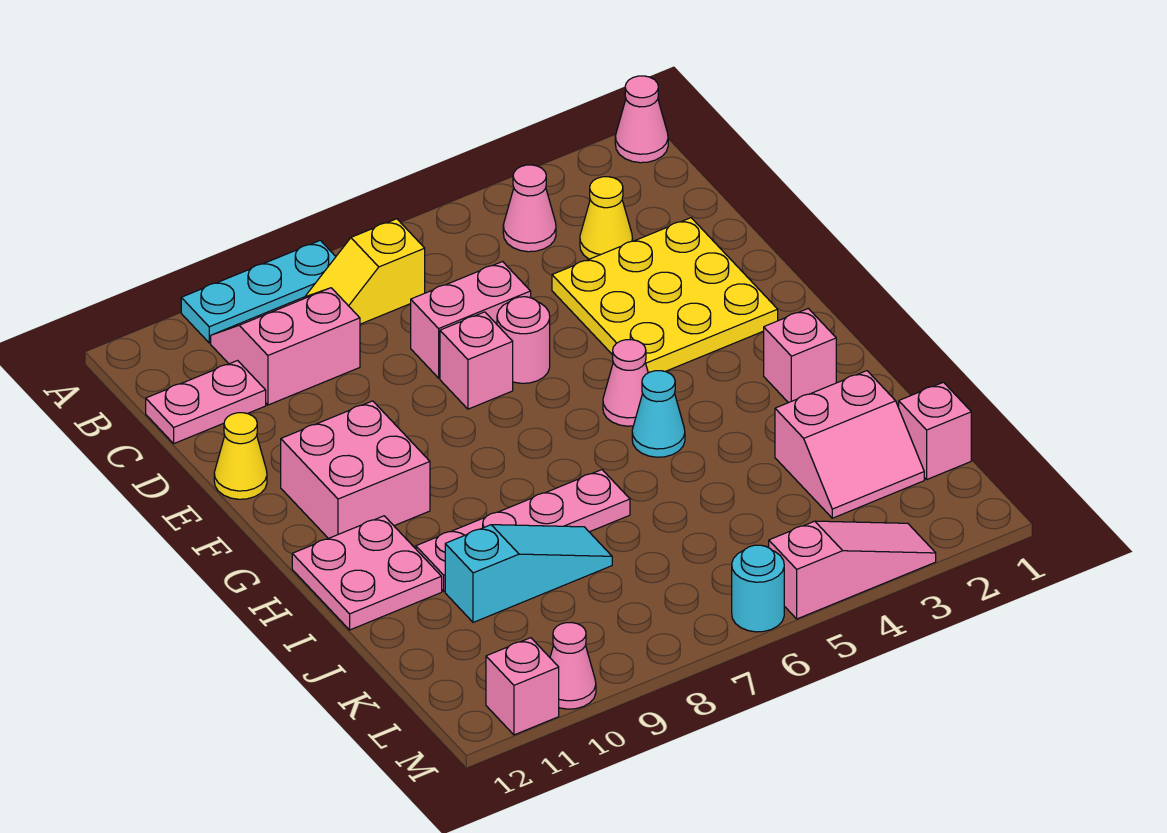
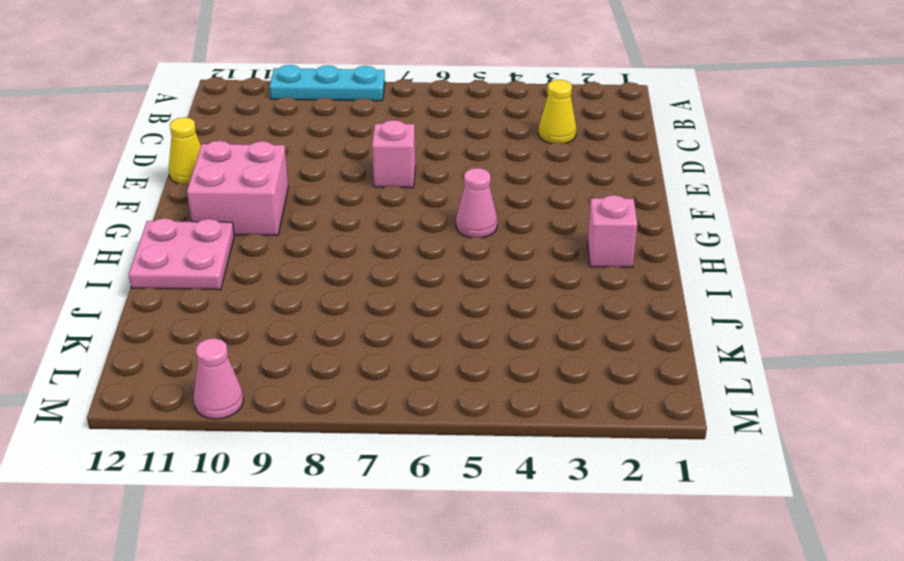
none -> pink cone A1 level 1
none -> pink cone B4 level 1
none -> yellow slope B7:B8 level 1 top 7

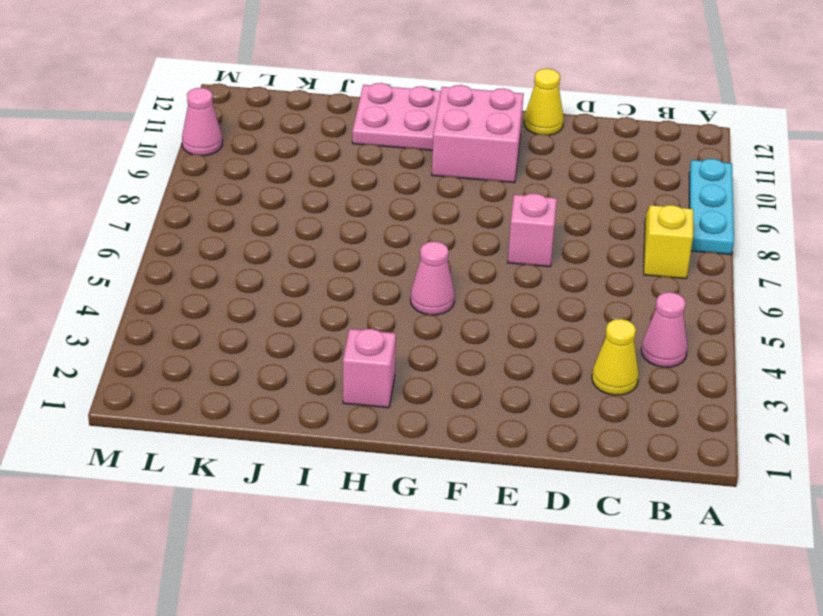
none -> pink cone A1 level 1
none -> pink slope B9:C10 level 1 top C
none -> pink plate C11:C12 level 1

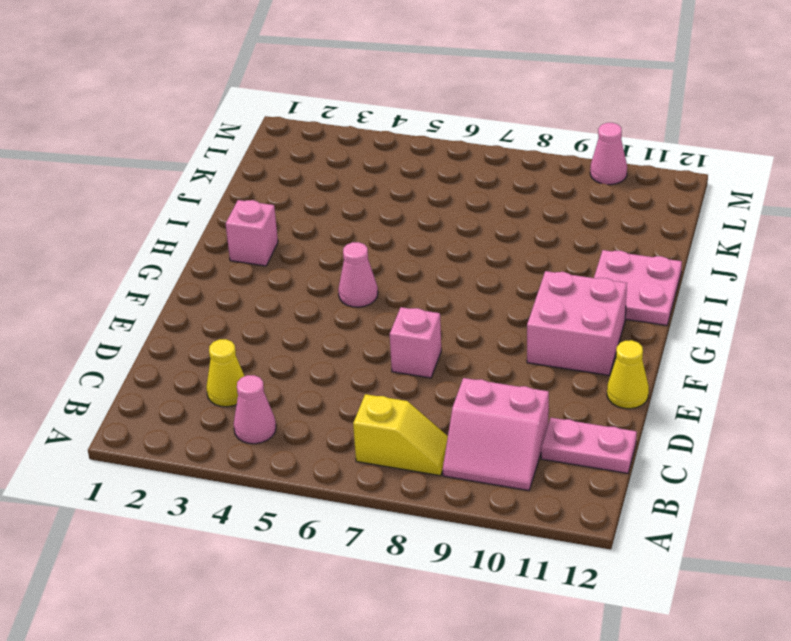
none -> pink cone A1 level 1
none -> cyan plate A8:A10 level 1
none -> yellow plate D2:F4 level 1

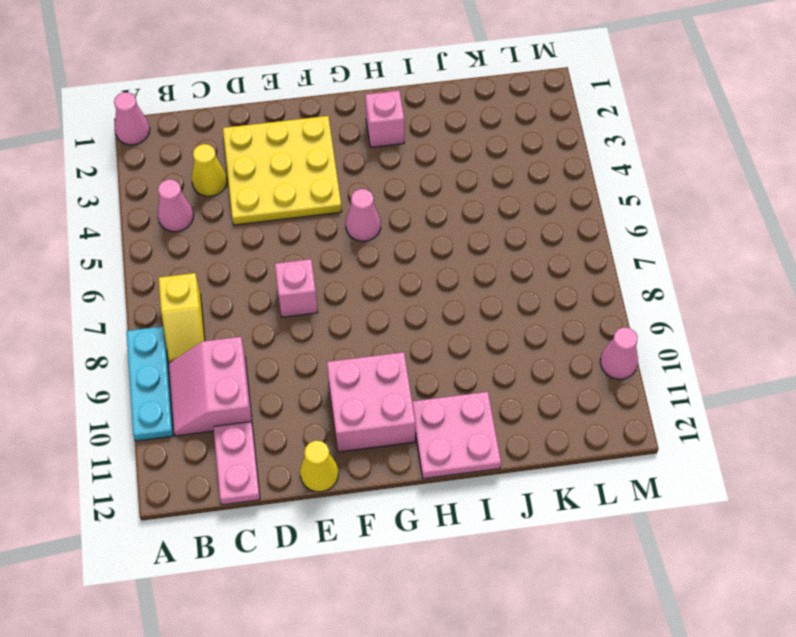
none -> pink brick D6:D7 level 1
none -> pink round brick E6 level 1
none -> cyan cone H5 level 1

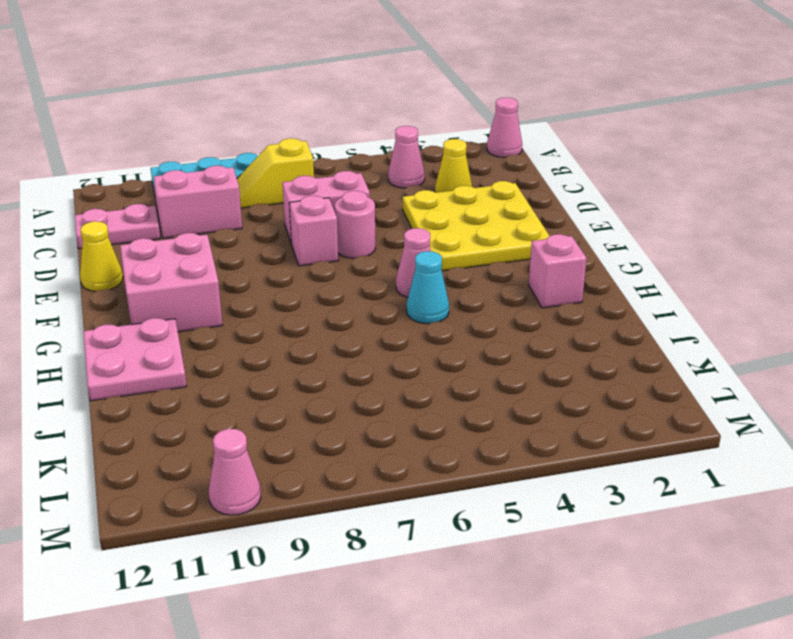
none -> pink plate I7:I10 level 1
none -> pink slope J2:K3 level 1 top J
none -> cyan slope J8:J10 level 1 top 10

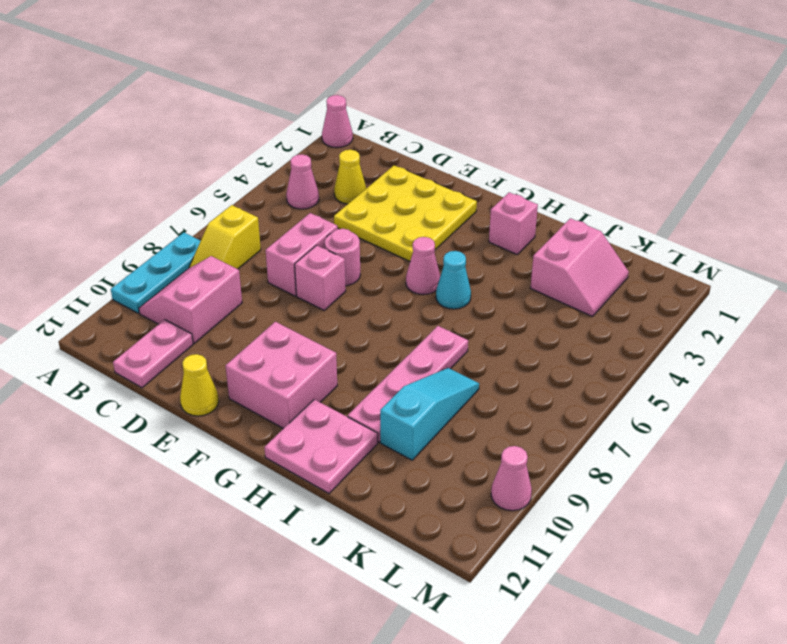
none -> pink brick K1 level 1
none -> pink slope M3:M5 level 1 top 5
none -> cyan round brick M6 level 1

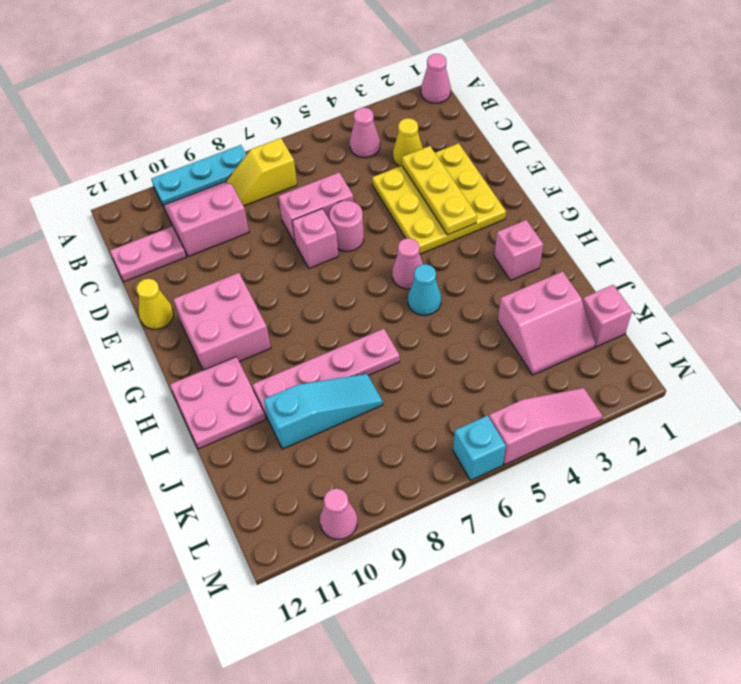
yellow plate D3:F3 level 2 -> none
cyan brick M6 level 1 -> cyan round brick M6 level 1
none -> pink brick M11 level 1

